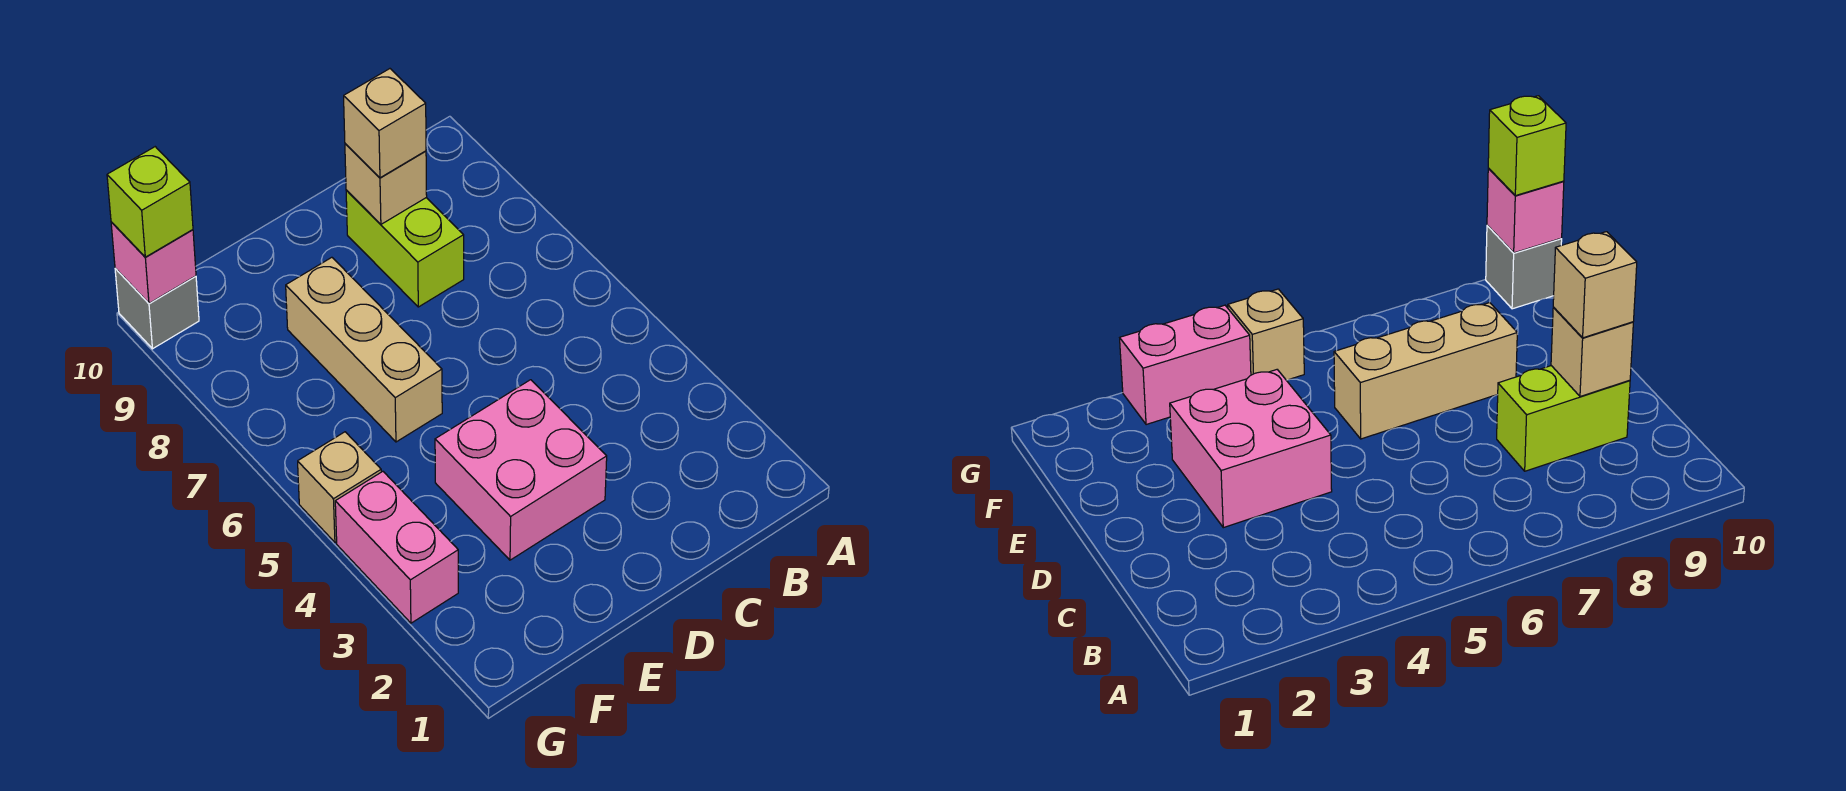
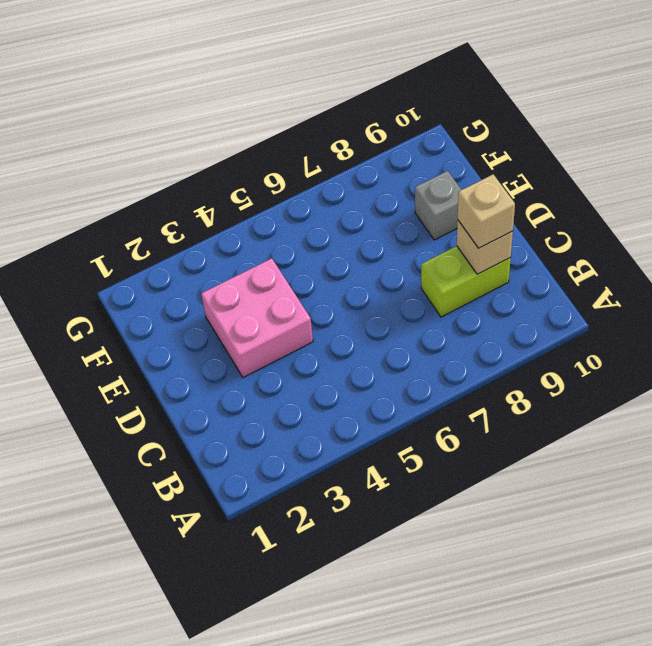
grey brick E9 level 1 -> grey brick G10 level 1
none -> tan brick E6:E8 level 1
none -> pink brick G3:G4 level 1

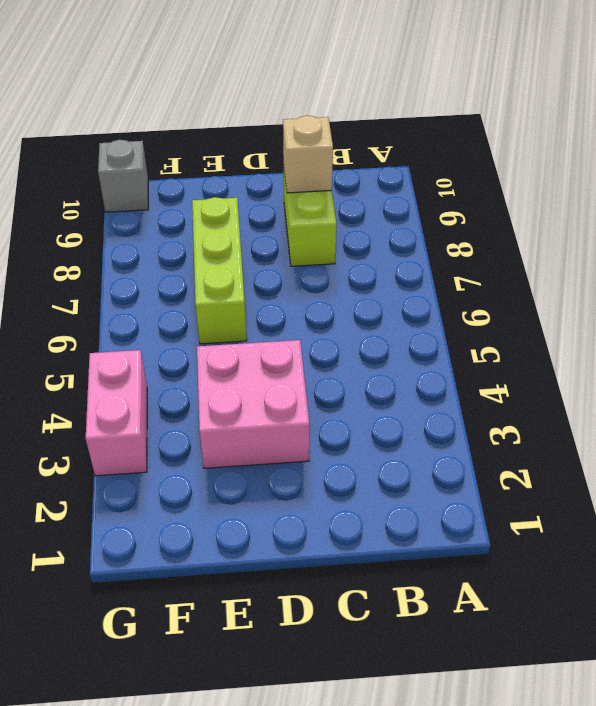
lime brick E6:E8 level 1 -> tan brick E6:E8 level 1
none -> tan brick G5 level 1
none -> pink brick G10 level 2

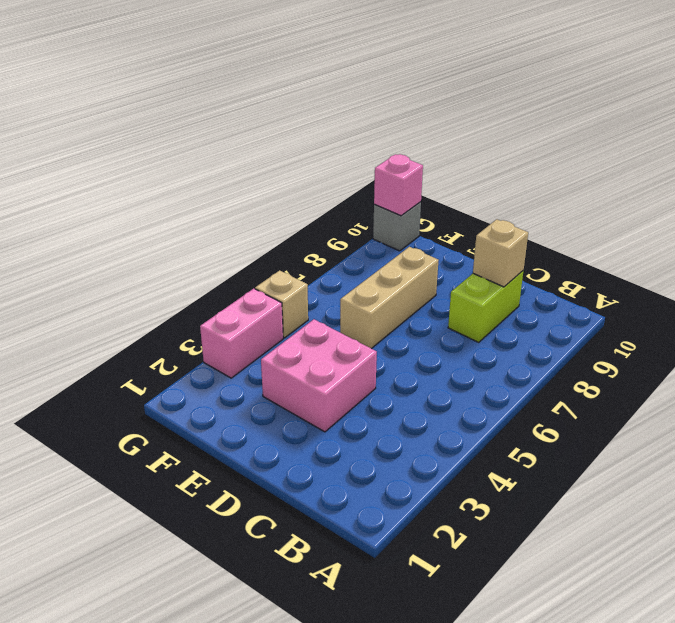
none -> tan brick C9 level 3
none -> lime brick G10 level 3

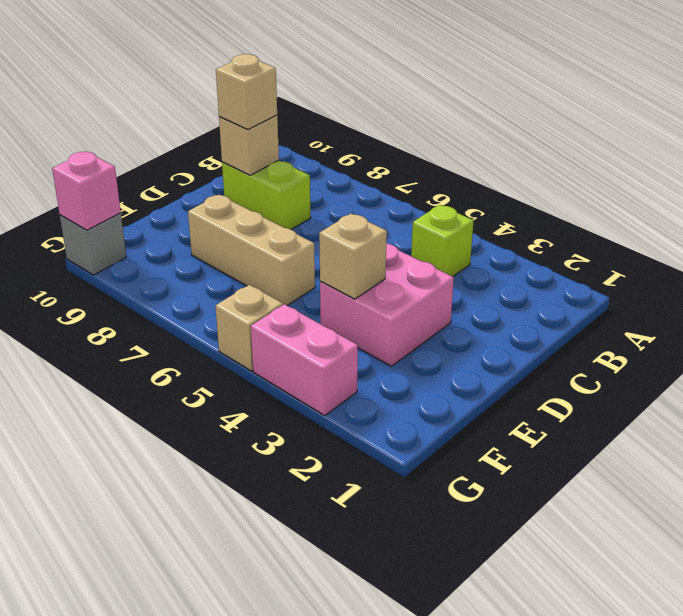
lime brick B4 level 1 -> lime brick G10 level 3
tan brick E4 level 2 -> none

